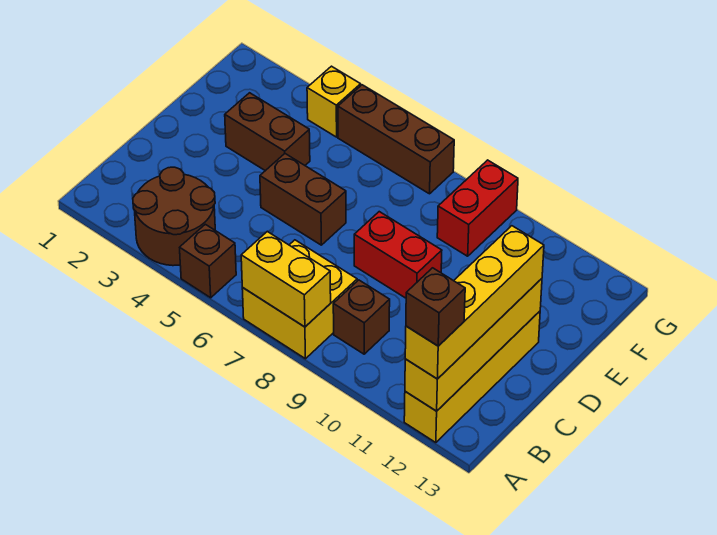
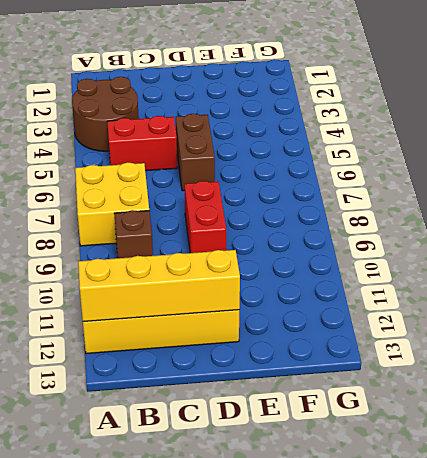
red brick B5:C5 level 1 -> red brick F9:G9 level 1
none -> brown brick A5 level 1
none -> brown brick E3:E4 level 1
none -> yellow brick G4 level 1

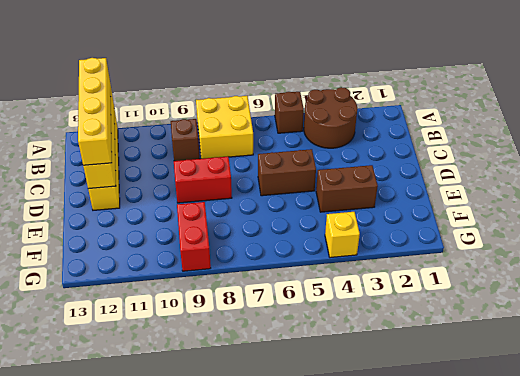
none -> brown brick G5:G7 level 1
none -> yellow brick A7:A8 level 2
none -> brown brick A12 level 4

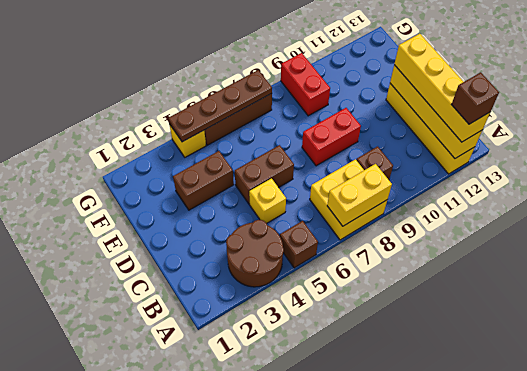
yellow brick C5 level 1 -> none
brown plate G4:G7 level 2 -> none

